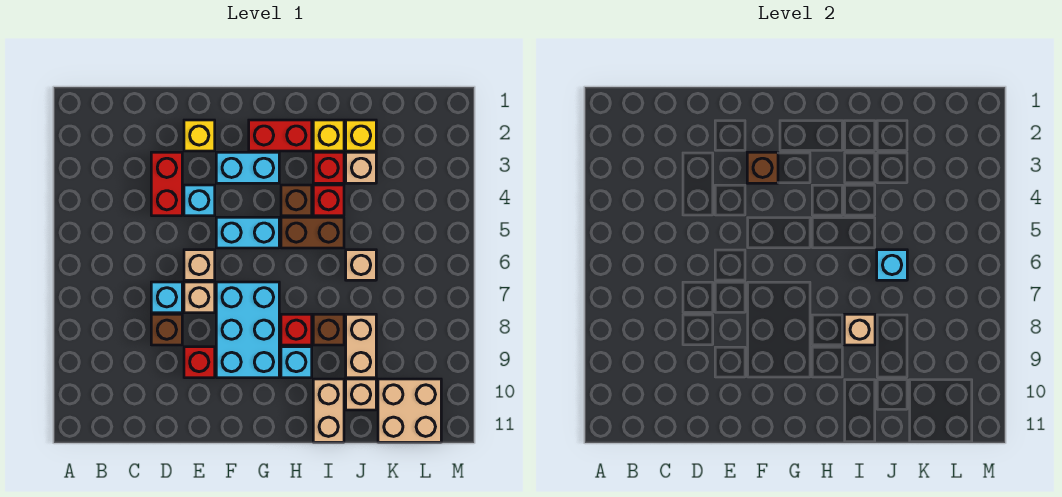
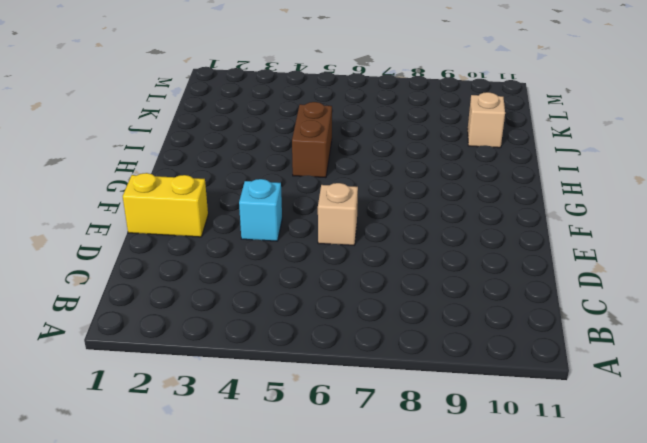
yellow brick E1:E2 level 1 -> yellow brick E2 level 1
none -> red brick D3:D4 level 1
none -> cyan brick D7 level 1
none -> brown brick D8 level 1
none -> tan brick E7 level 1

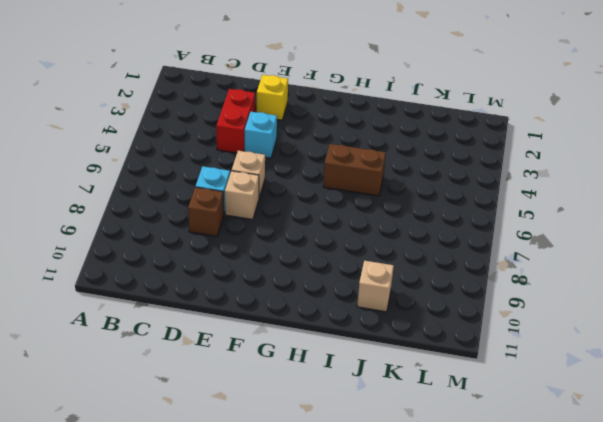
none -> red brick E9 level 1
none -> cyan brick F3:G3 level 1
none -> cyan brick F5:G5 level 1
none -> cyan brick F7:G9 level 1

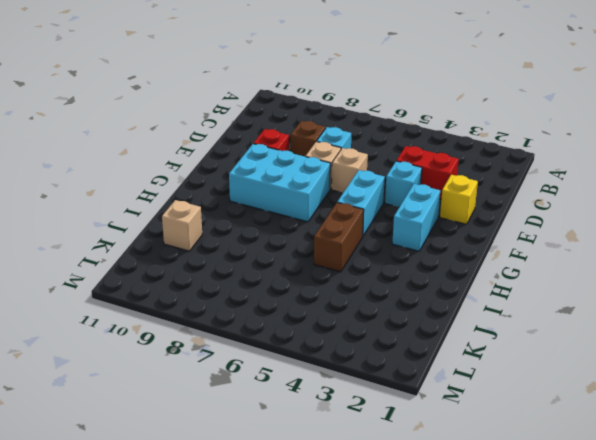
none -> red brick G2:H2 level 1
none -> brown brick H4 level 1
none -> red brick H8 level 1
none -> cyan brick H9 level 1

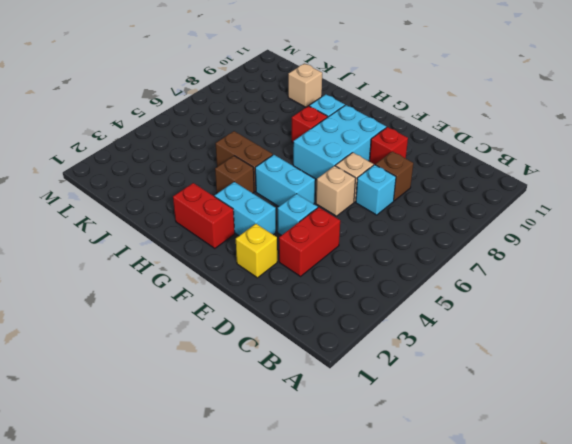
none -> yellow brick I2 level 1
none -> red brick I3 level 1
none -> red brick I4 level 1
none -> brown brick I8 level 1

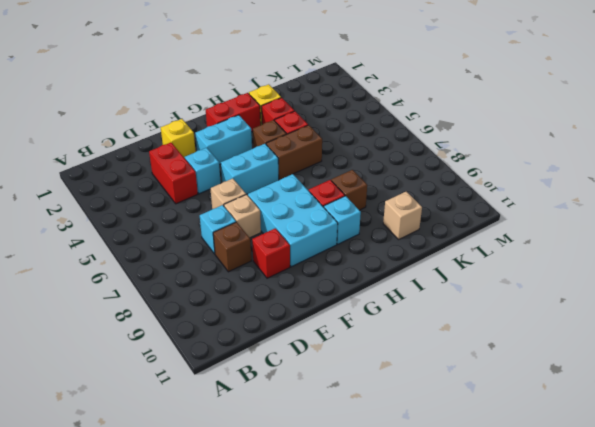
none -> tan brick I10:I11 level 1
none -> yellow brick J2 level 1
none -> tan brick J3 level 1
none -> tan brick J6 level 1

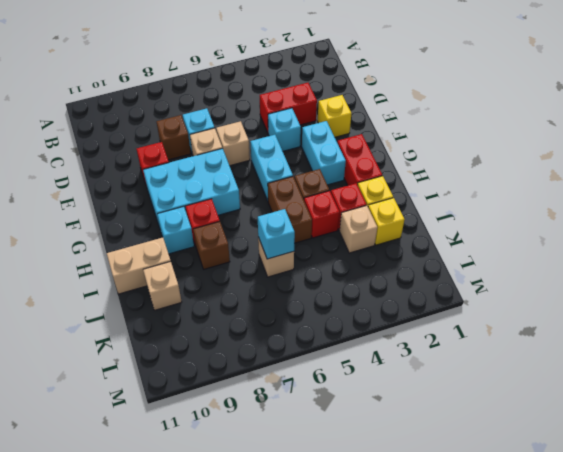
none -> tan brick J8:J9 level 1
none -> tan brick K10:L11 level 1
none -> brown brick F3 level 2
none -> tan brick I8 level 2

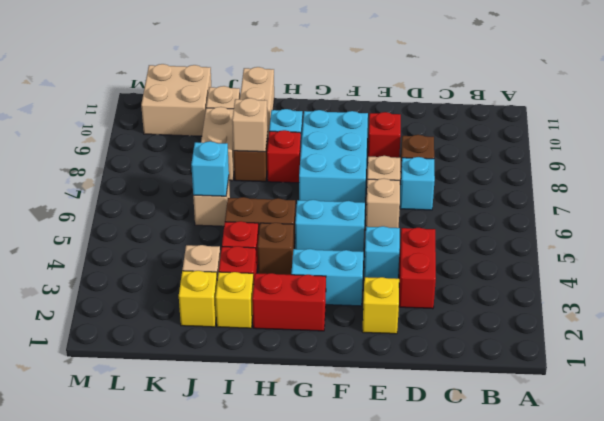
none -> brown brick F3 level 2

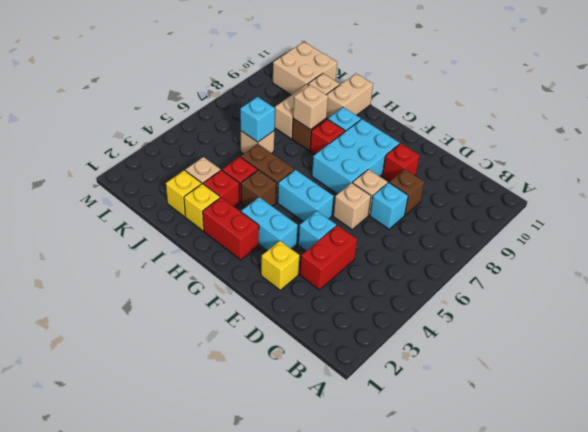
none -> brown brick F3 level 2

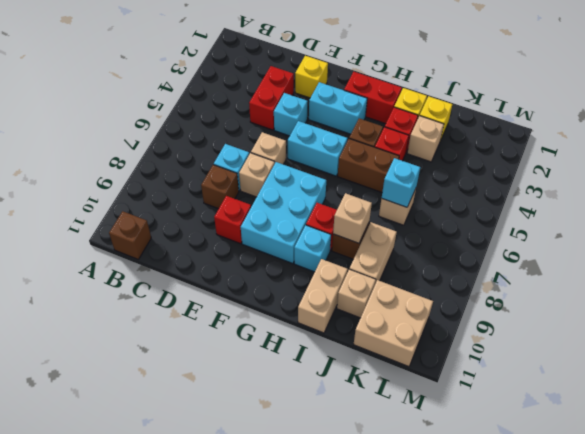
brown brick B11 level 1 -> brown brick F3 level 2

